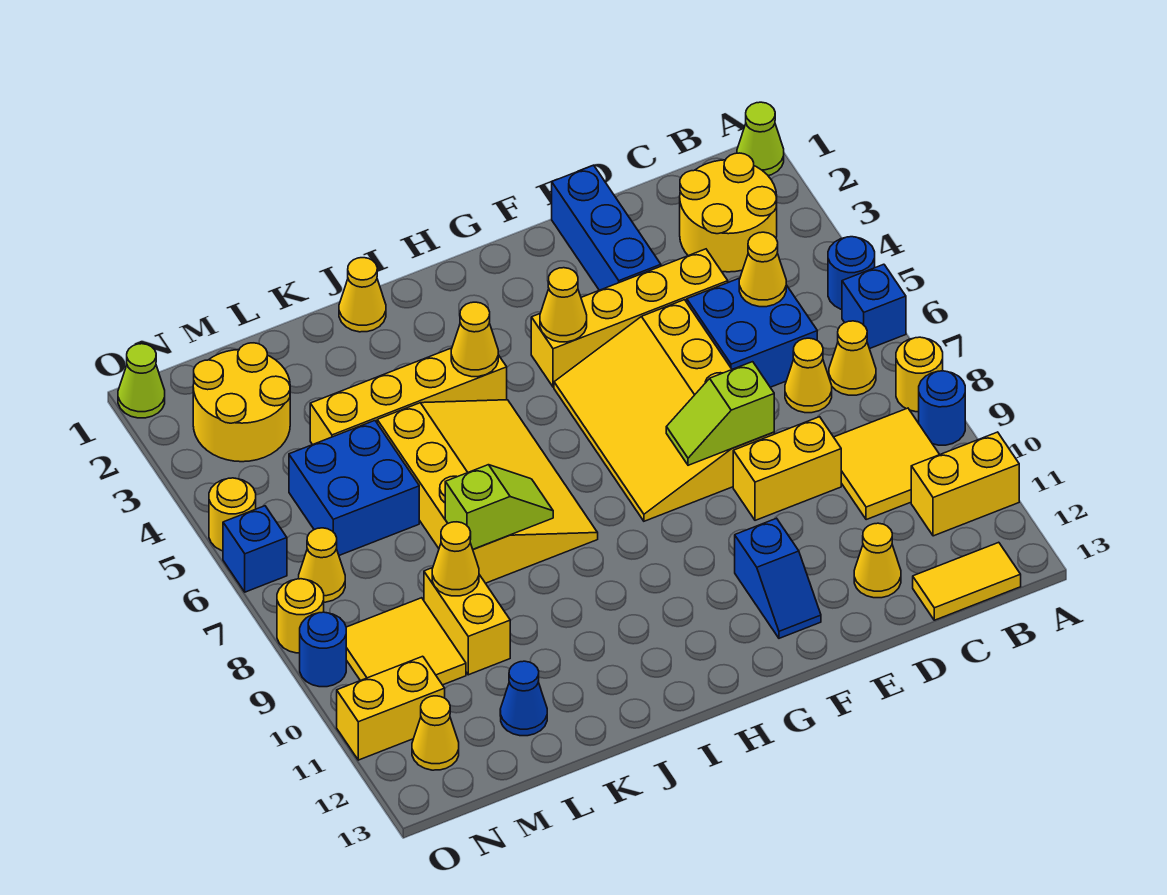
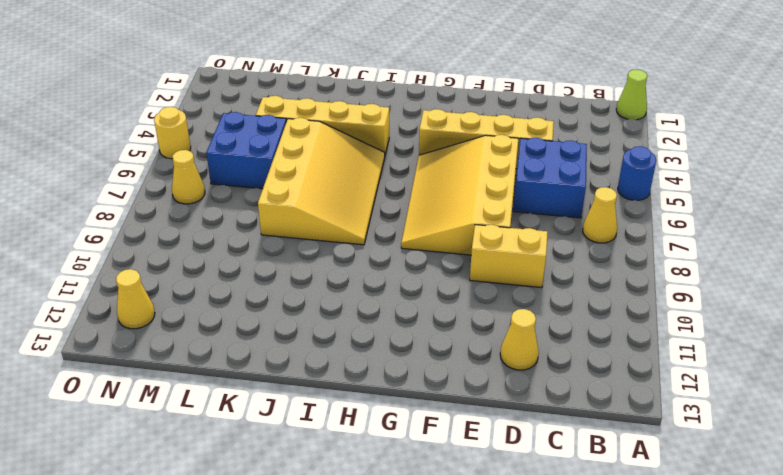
none -> blue brick A6 level 1
none -> yellow round brick A8 level 1
none -> blue round brick A9 level 1
none -> yellow brick A11:B11 level 1

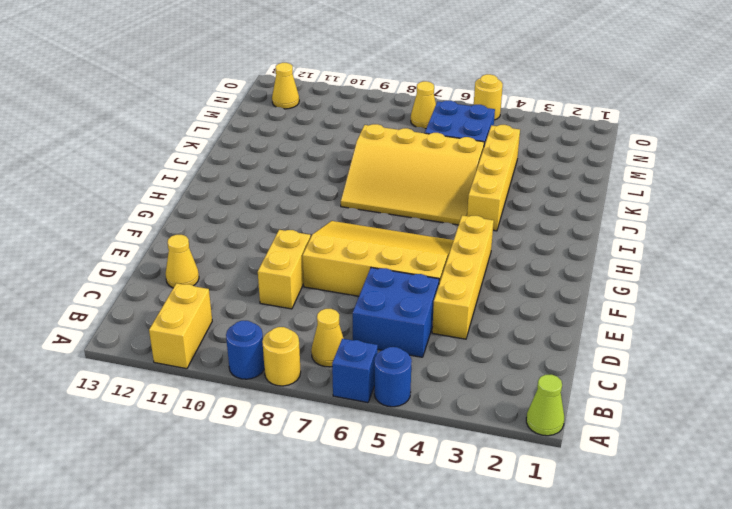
none -> yellow round brick B2:C3 level 1
none -> yellow tile B9:C10 level 1
none -> yellow tile B13:C13 level 1
none -> yellow cone C7 level 1

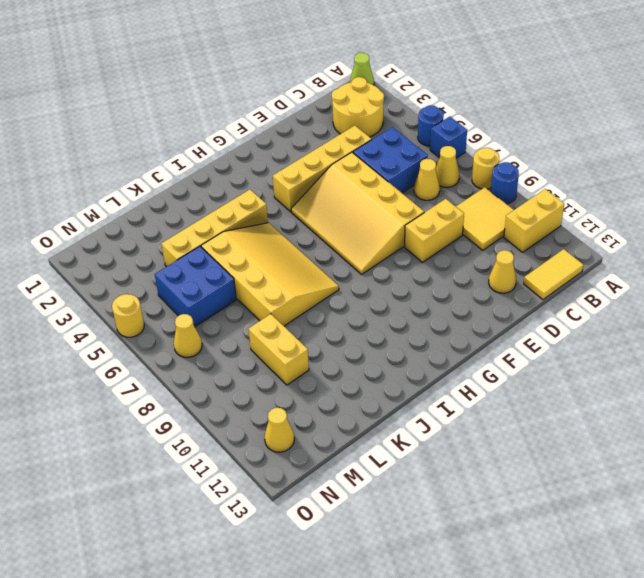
none -> blue brick E1:E3 level 1
none -> blue slope F11:F12 level 1 top 11
none -> yellow cone J1 level 1
none -> blue cone L12 level 1

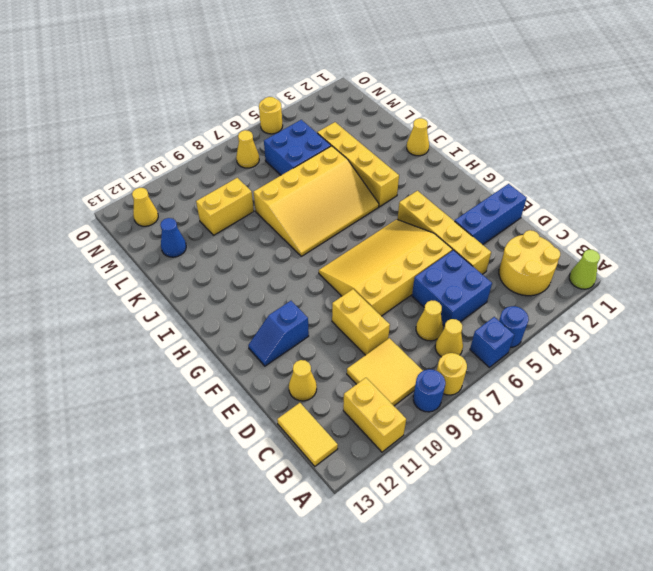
none -> yellow round brick M2:N3 level 1
none -> yellow tile M9:N10 level 1
none -> yellow brick N11:O11 level 1
none -> lime cone O1 level 1

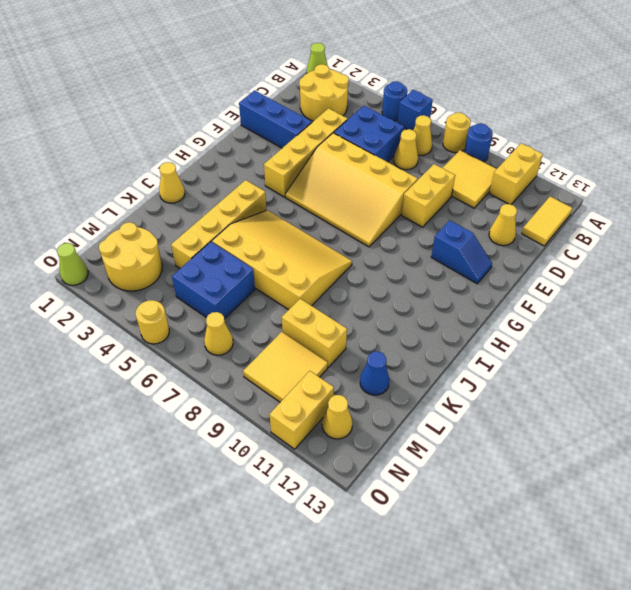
none -> blue brick O6 level 1
none -> yellow round brick O8 level 1
none -> blue round brick O9 level 1
none -> yellow cone C5 level 2

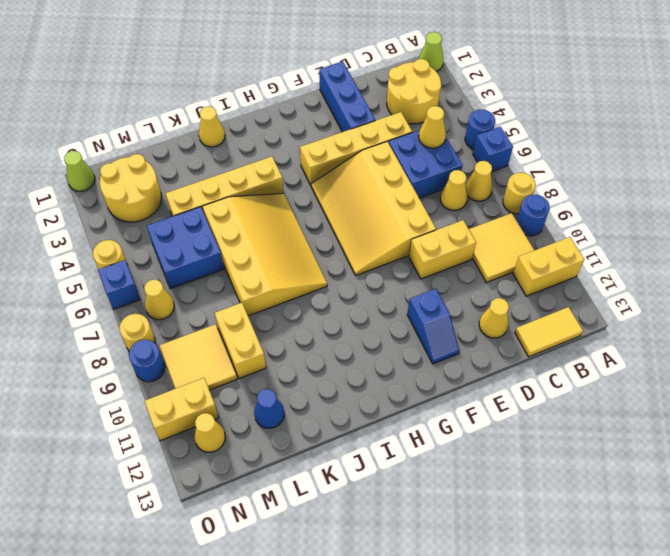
none -> lime slope E8:F8 level 2 top E
none -> yellow cone G4 level 2
none -> yellow cone I4 level 2
none -> lime slope J8:K8 level 2 top K

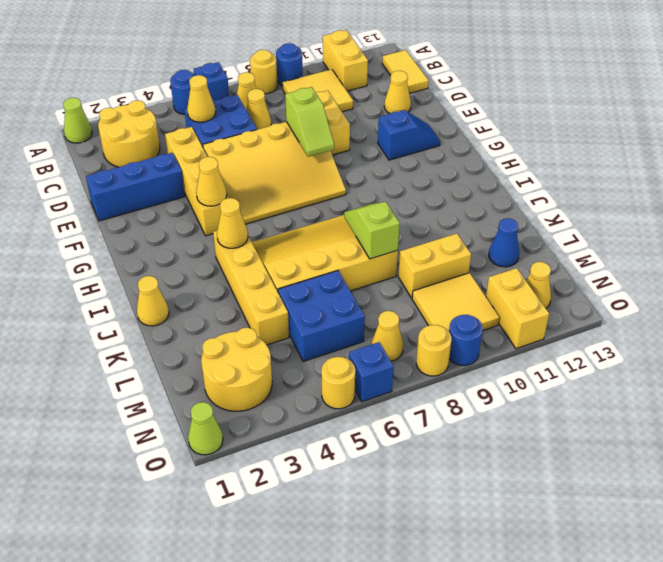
none -> yellow cone L9 level 2

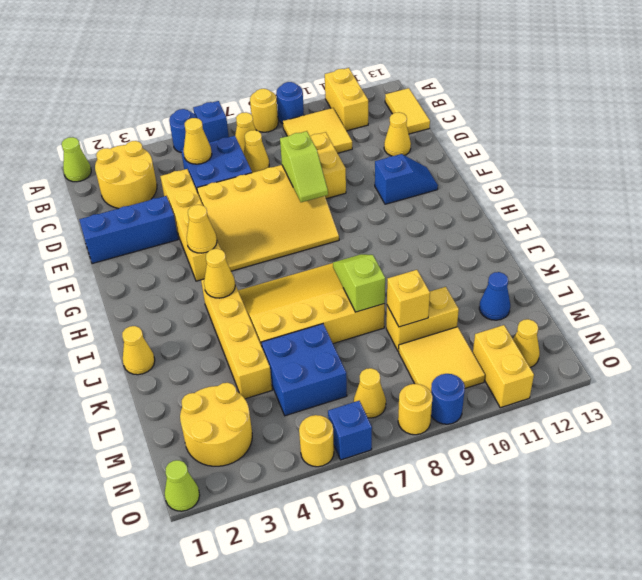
yellow brick L9 level 2 -> yellow cone L9 level 2

